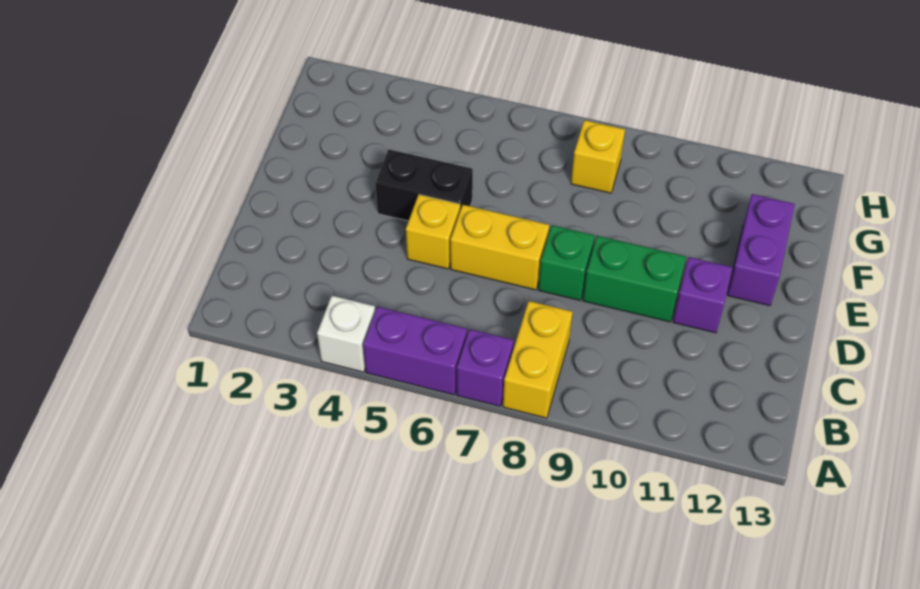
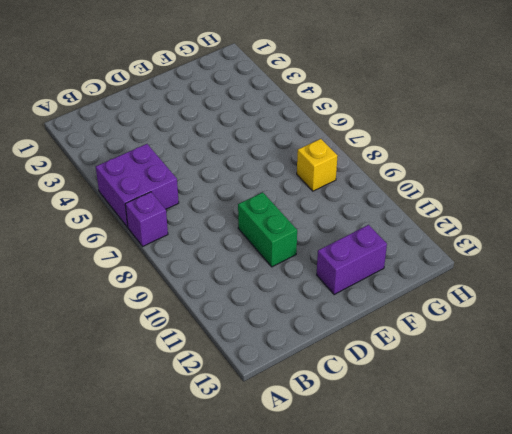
purple brick A5:B6 level 1 -> purple brick A5:A6 level 1
none -> white brick A4 level 1
none -> yellow brick A8:B8 level 1
none -> yellow brick D5 level 1

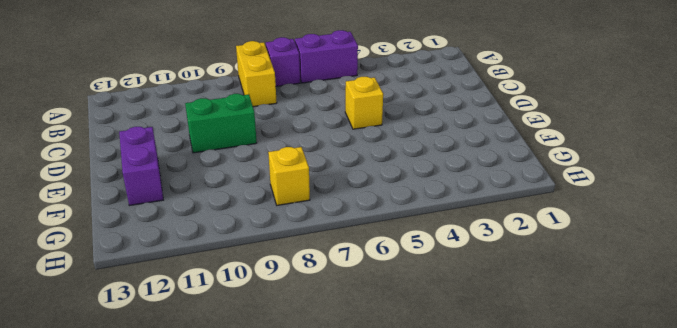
none -> white brick A4 level 1
none -> yellow brick D6:D7 level 1
none -> green brick D8 level 1

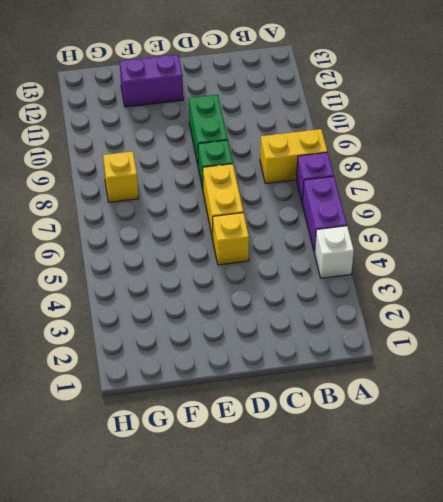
none -> purple brick D11 level 1
none -> black brick E4:E5 level 1

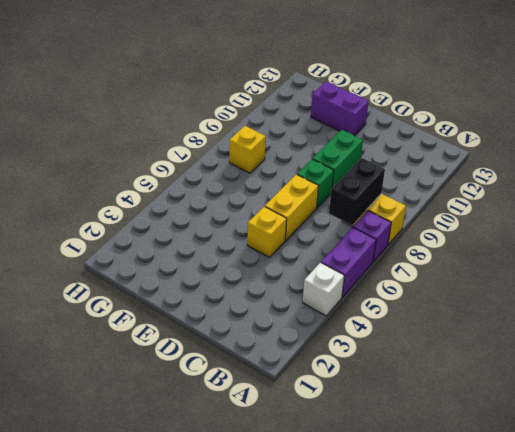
black brick B7:B8 level 2 -> black brick E4:E5 level 1
none -> purple brick D11 level 1

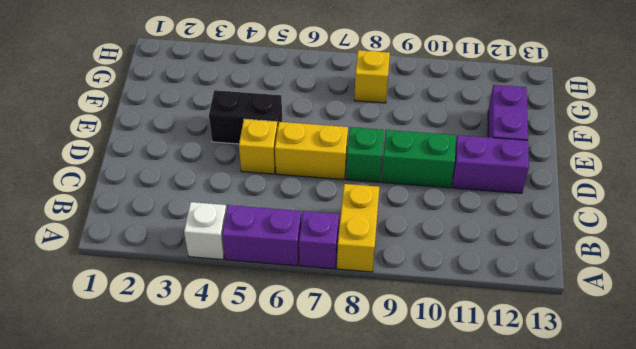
purple brick D11:D12 level 1 -> purple brick D11 level 1

